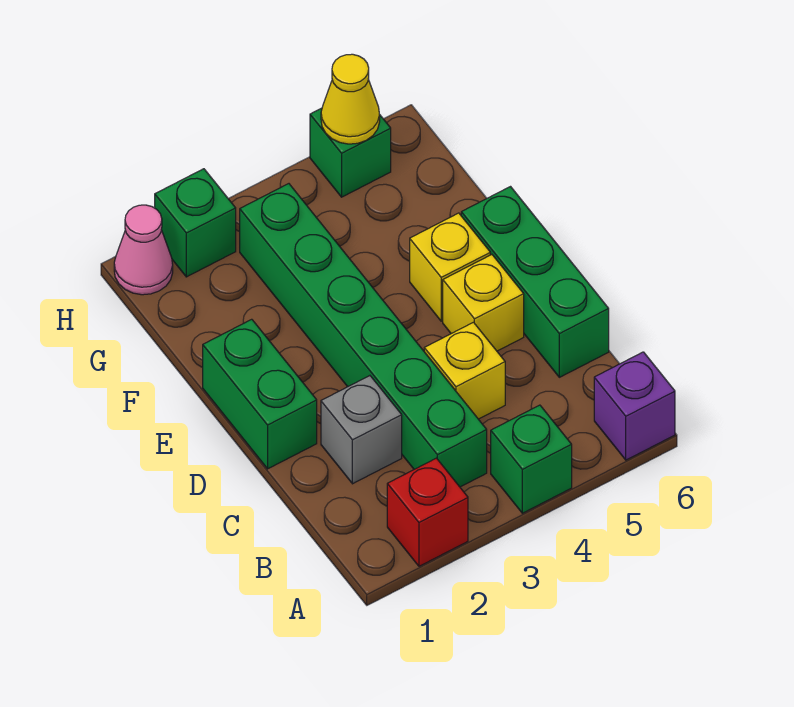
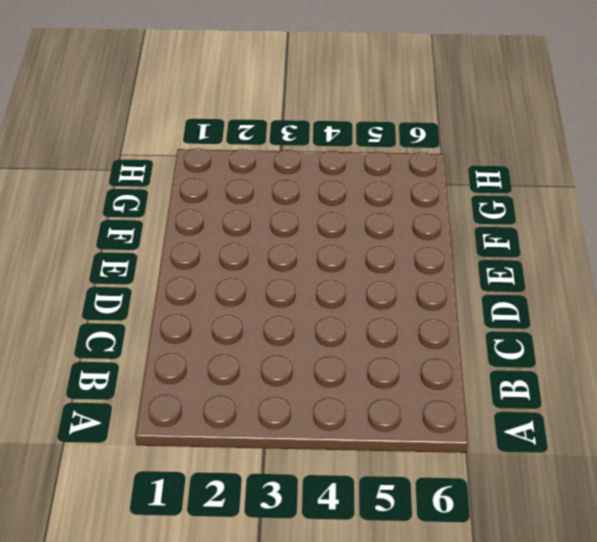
none -> red brick A2 level 1
none -> green brick A4 level 1
none -> purple brick A6 level 1

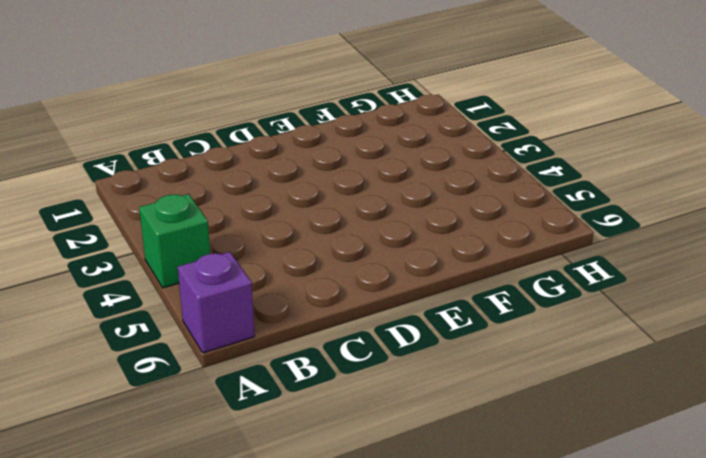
none -> red brick A2 level 1
none -> green brick B3:G3 level 1
none -> grey brick C2 level 1

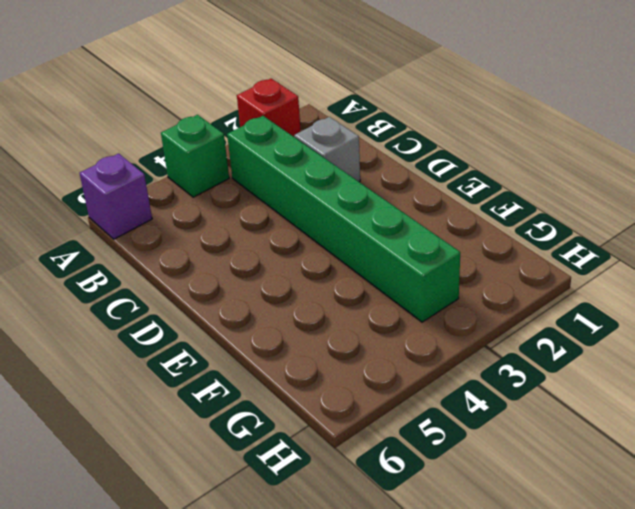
none -> yellow brick C4 level 1
none -> green brick C6:E6 level 1
none -> green brick D1:E1 level 1

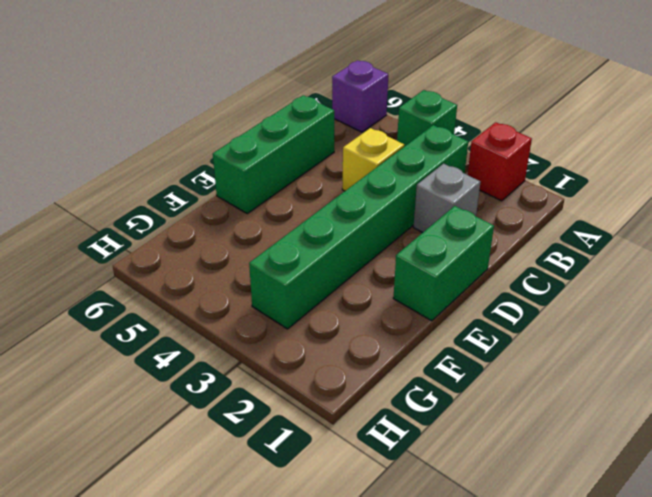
none -> yellow brick D5 level 1
none -> yellow brick E5 level 1
none -> pink cone H1 level 1

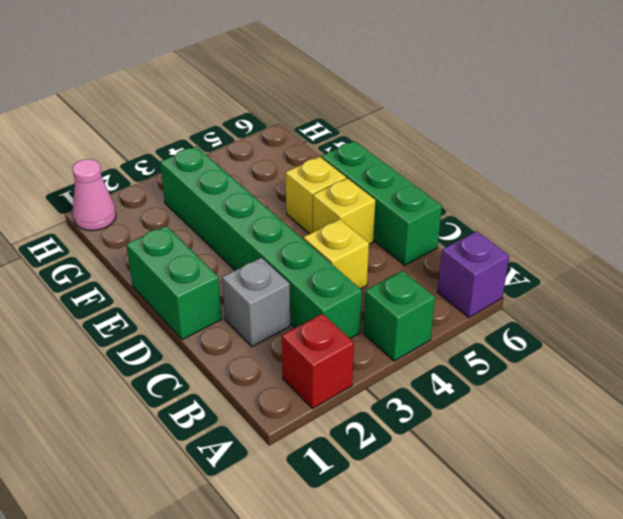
none -> green brick H2 level 1
none -> green brick H5 level 1
none -> yellow cone H5 level 2

